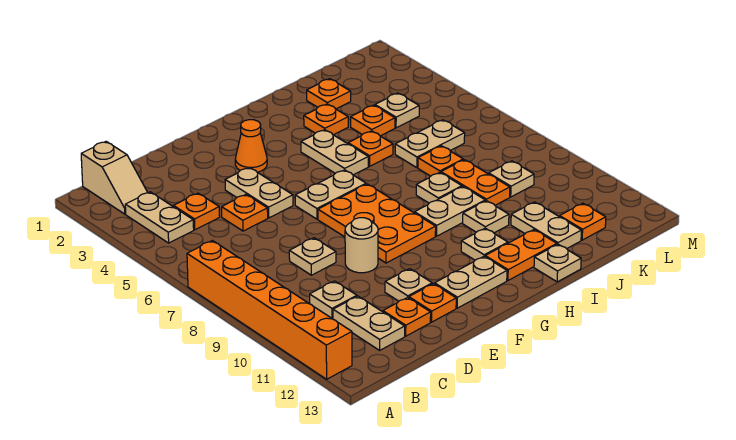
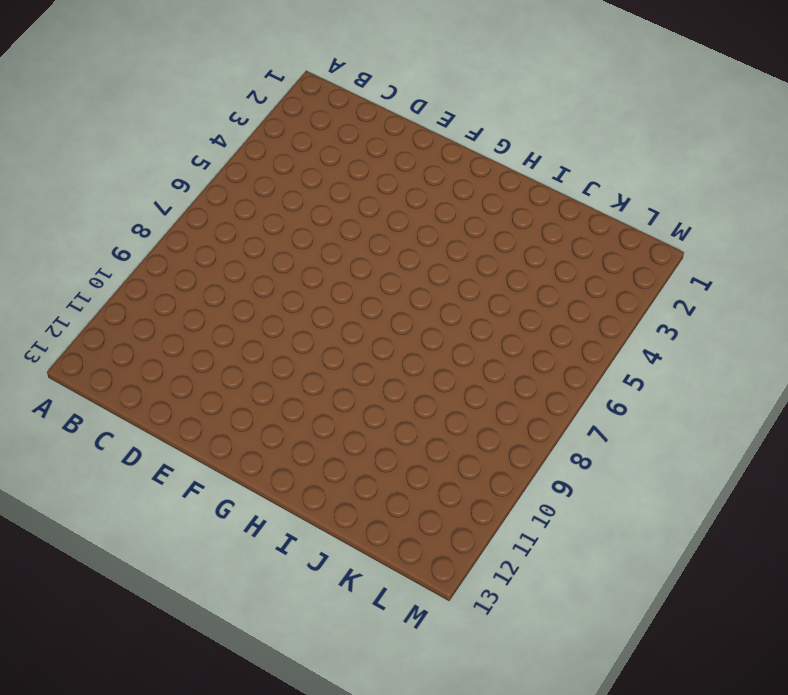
none -> orange brick A7:A12 level 1
none -> tan slope B1:B2 level 1 top 1
none -> tan plate B3:B4 level 1
none -> orange plate C4 level 1

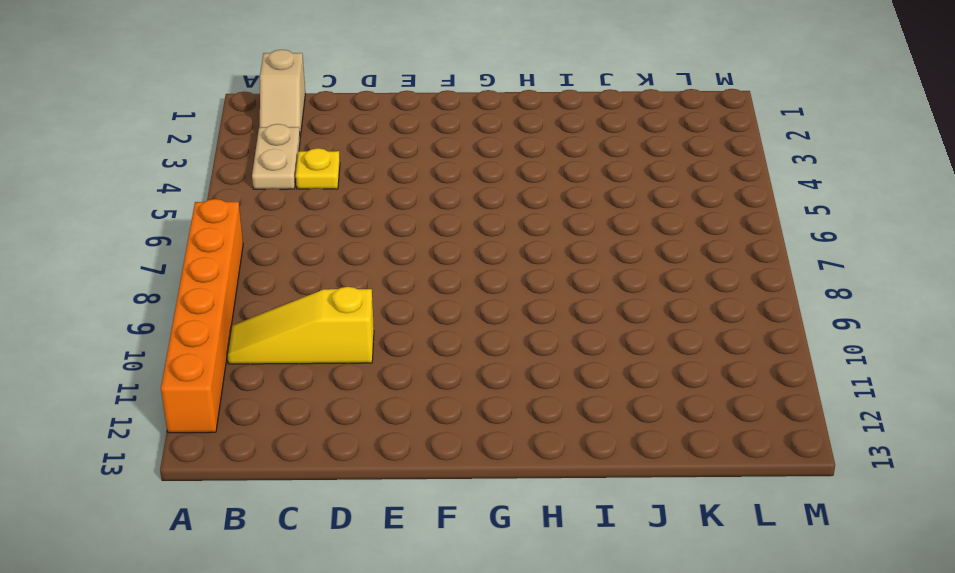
yellow slope B10:D10 level 1 top D -> tan plate C10 level 1
yellow plate C4 level 1 -> orange plate C4 level 1
none -> tan plate C11:C12 level 1
none -> orange plate D5 level 1
none -> tan plate D8 level 1
none -> orange plate D12 level 1

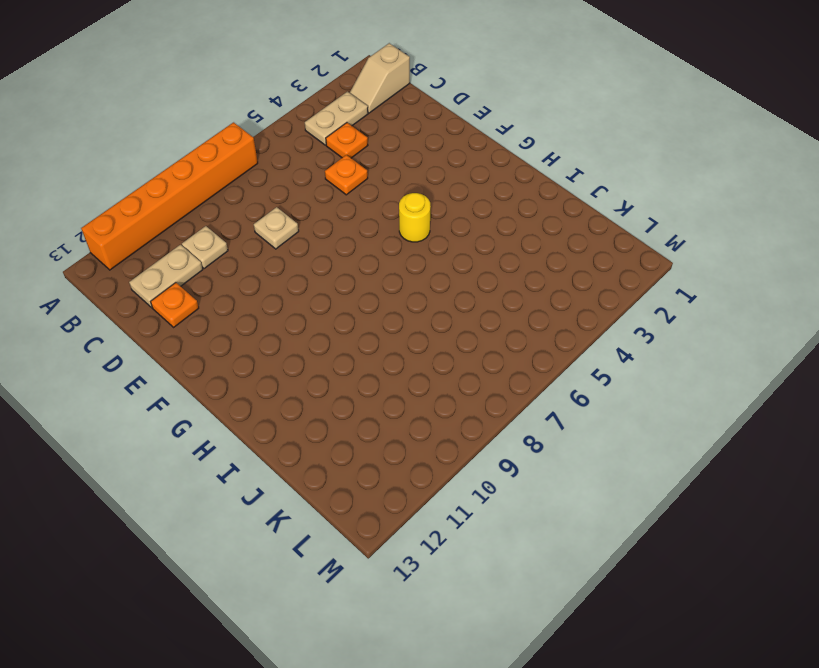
yellow round brick G5 level 1 -> none
none -> tan plate E4:E5 level 1
none -> tan round brick E9 level 1
none -> tan plate E11 level 1
none -> orange plate E12 level 1

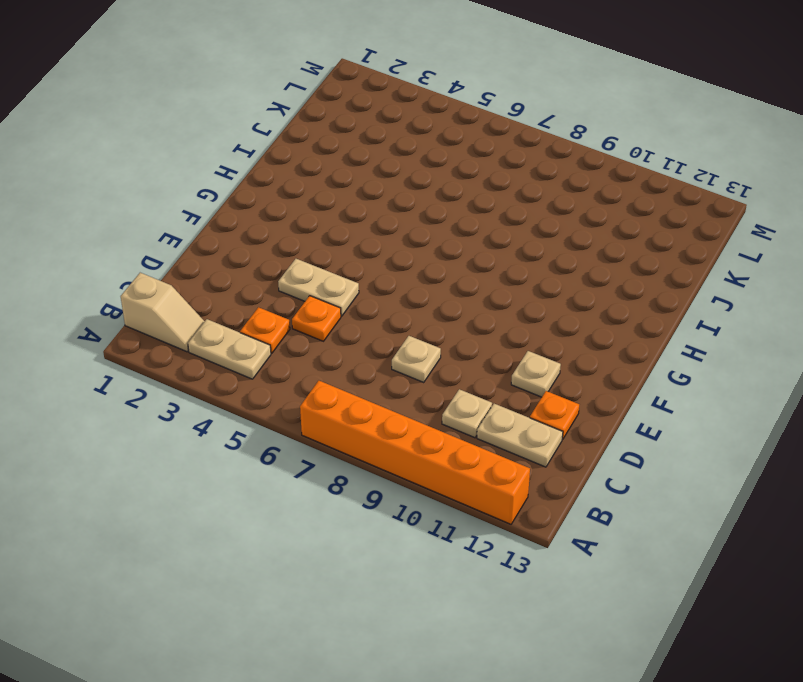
none -> tan round brick E9 level 1
none -> orange plate E12 level 1
none -> orange cone F3 level 1
none -> tan plate F6:G6 level 1

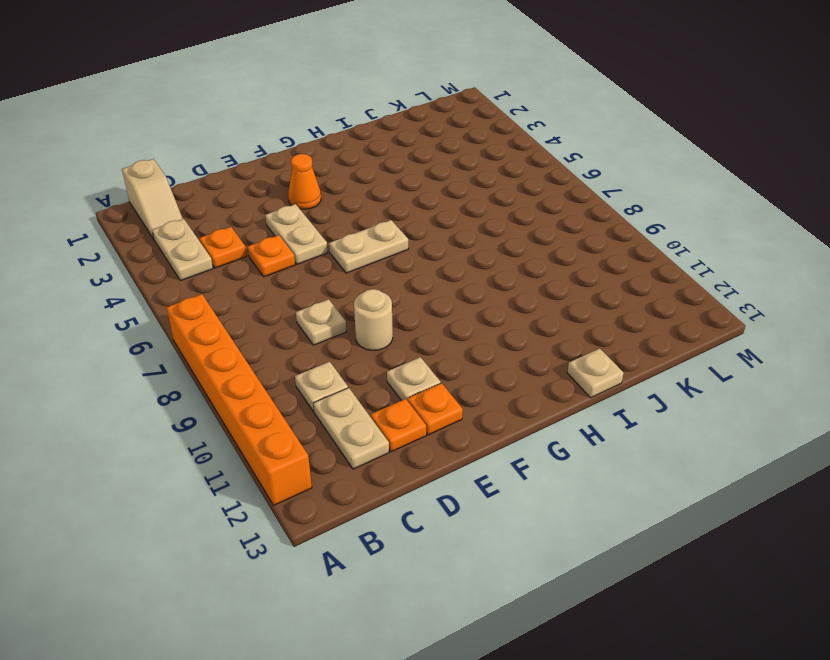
none -> orange plate F7:G9 level 1
none -> tan plate F12:G12 level 1
none -> tan plate H4:H5 level 1
none -> tan plate H9:I9 level 1

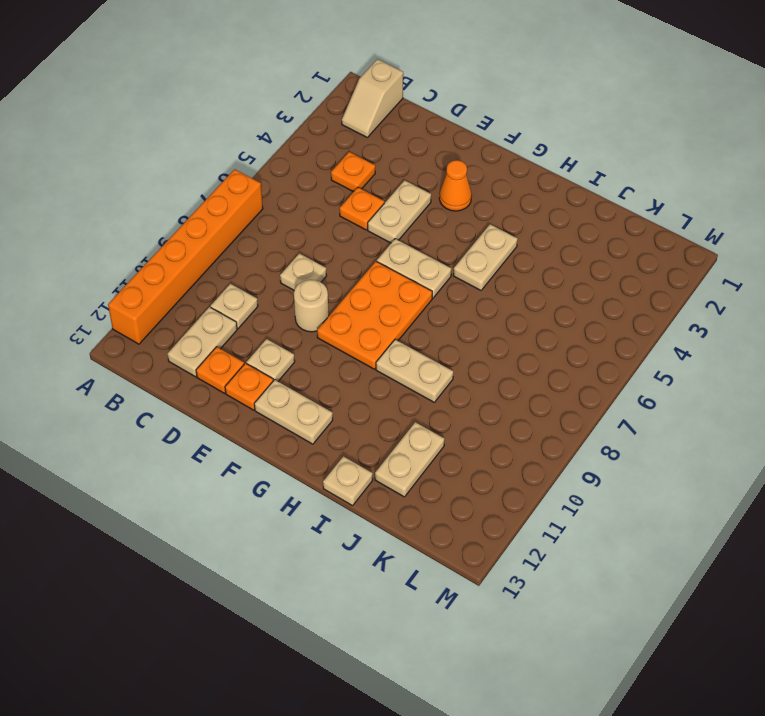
none -> tan plate B3:B4 level 1
none -> tan plate H11 level 1
none -> orange plate H12:I12 level 1
none -> orange plate I3 level 1

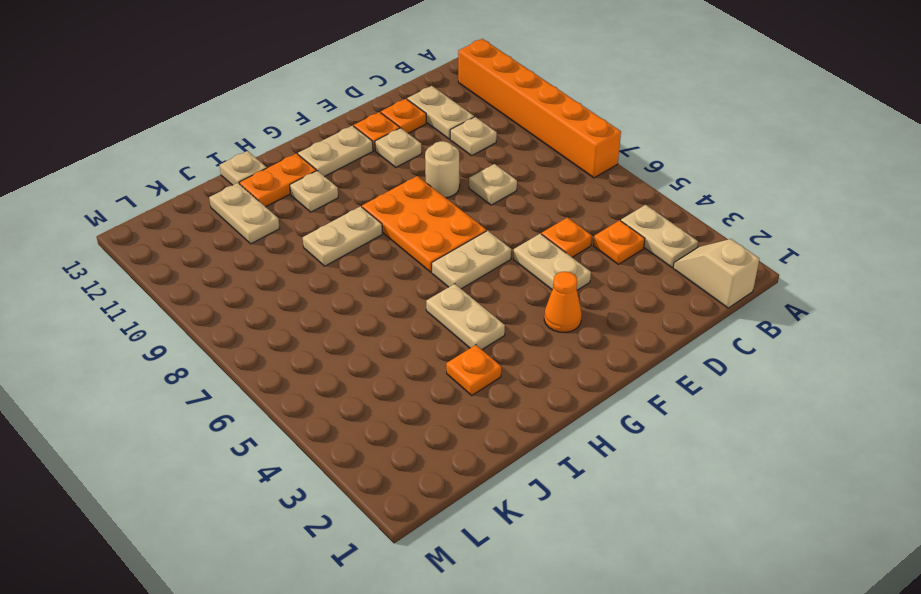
none -> orange plate I5 level 1
none -> tan plate I8 level 1
none -> tan plate I10 level 1
none -> orange plate J2 level 1

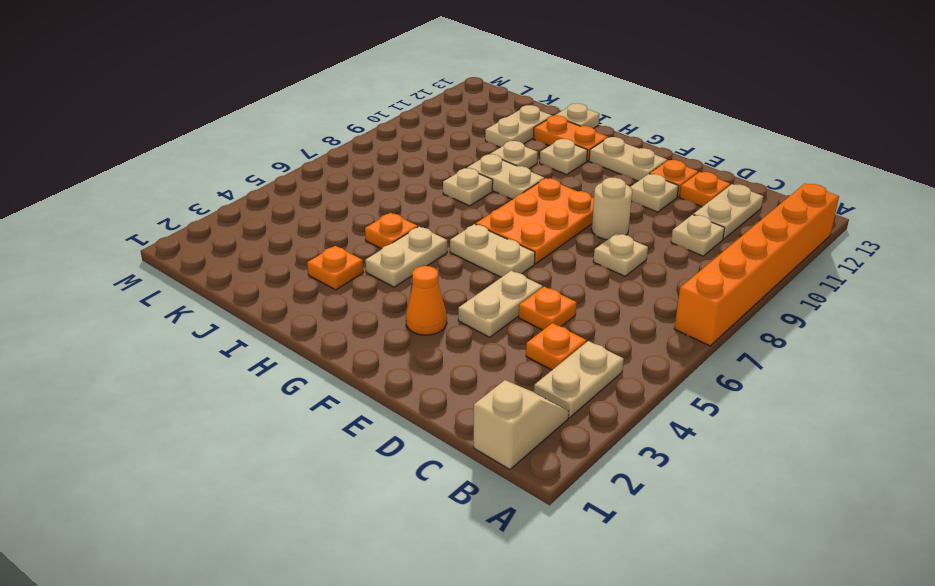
none -> orange plate J2 level 1
none -> orange plate J4 level 1
none -> tan plate J6:K6 level 1
none -> orange plate J7 level 1

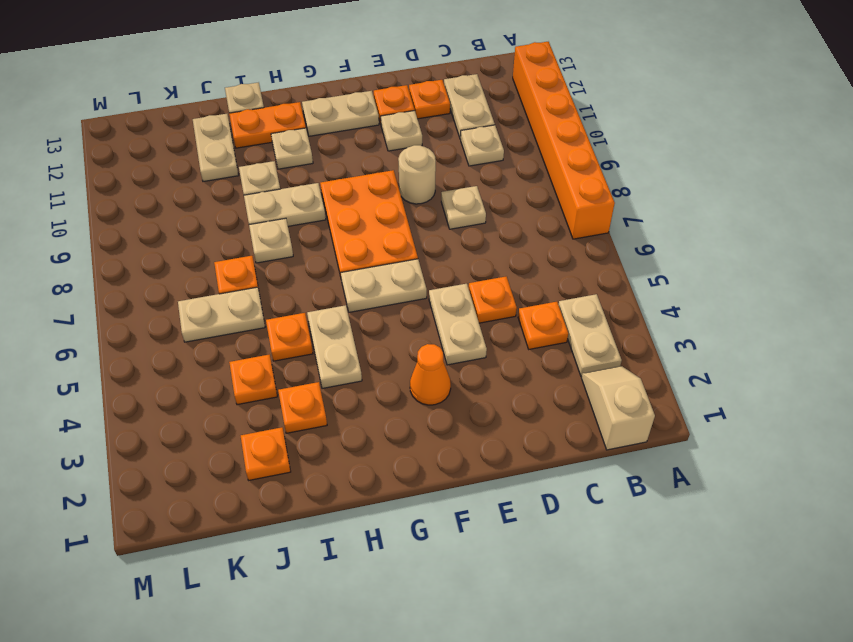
none -> orange plate J8:J9 level 1
none -> tan plate K4 level 1
none -> tan plate K9 level 1
none -> orange plate K12 level 1

